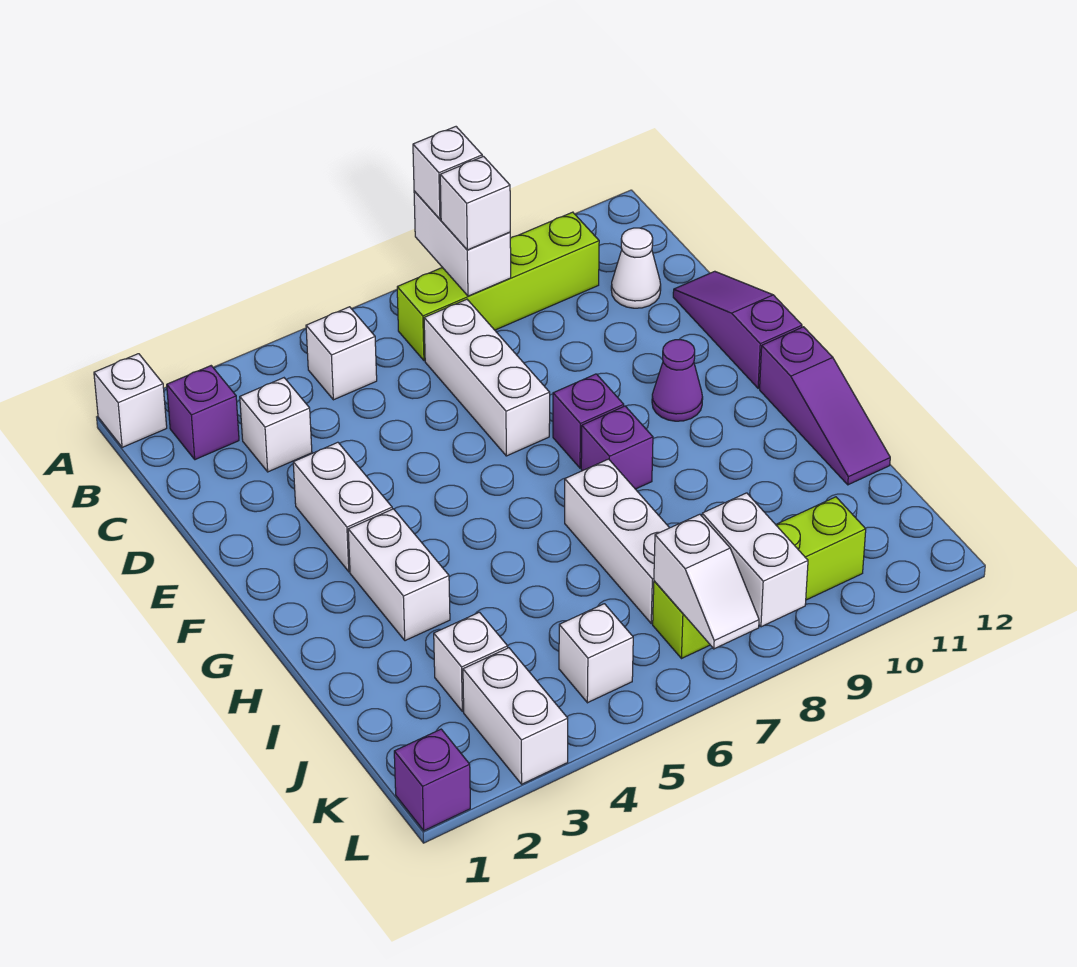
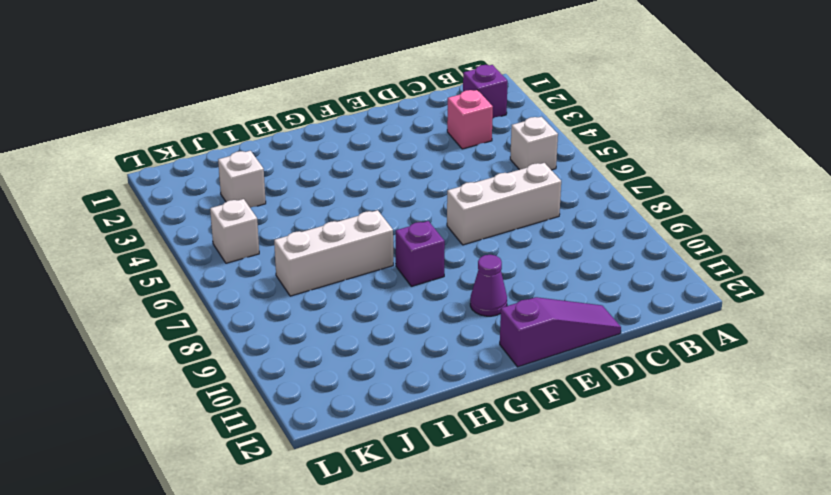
pink brick C3 level 1 -> white brick C3 level 1
none -> white brick A1 level 1
none -> lime brick B7:B10 level 1
none -> white cone C11 level 1

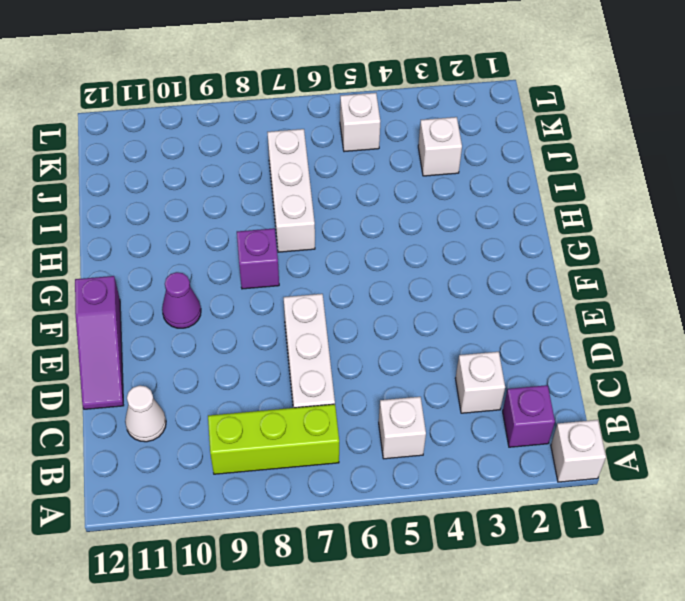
lime brick B7:B9 level 1 -> lime brick B7:B10 level 1
none -> white brick E3:F3 level 1
none -> purple brick F8 level 1
none -> white brick G3:H3 level 1

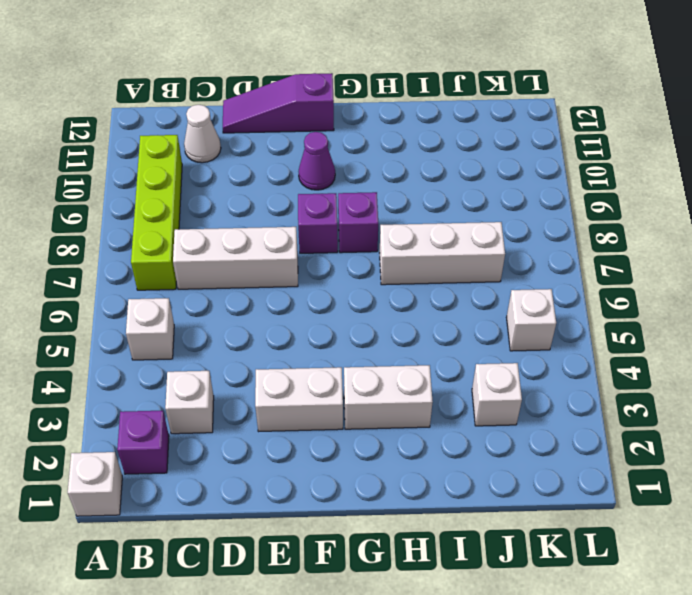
none -> purple slope G12:I12 level 1 top G
none -> white brick K3:L3 level 1
none -> lime brick K7:K10 level 1

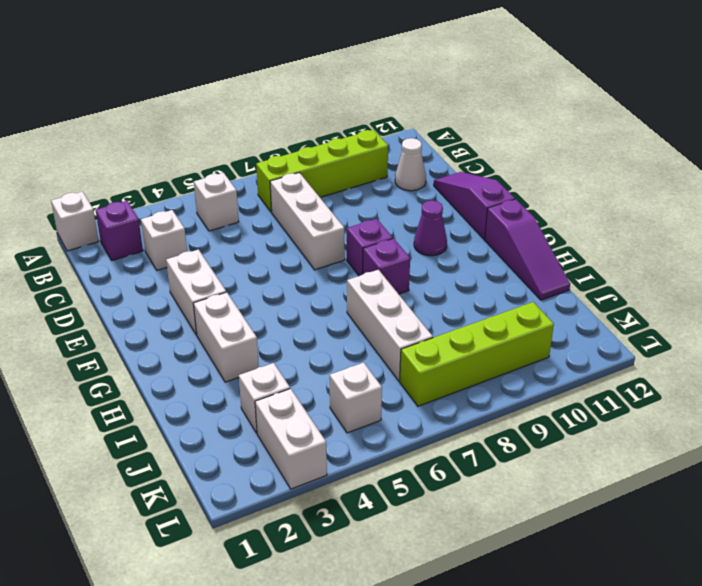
none -> purple brick L1 level 1
none -> white brick A8:B8 level 2
none -> white slope K7:L7 level 2 top K

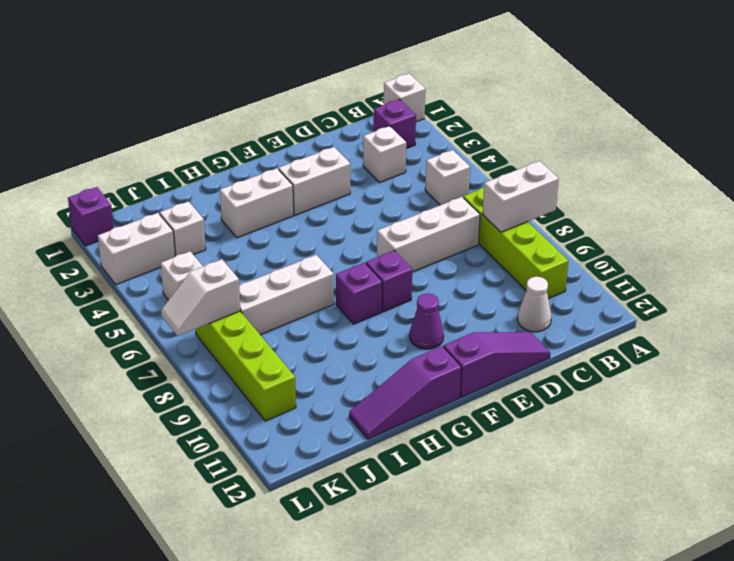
none -> white brick K8:L8 level 2
none -> white brick A8 level 3
none -> white brick B8 level 3

